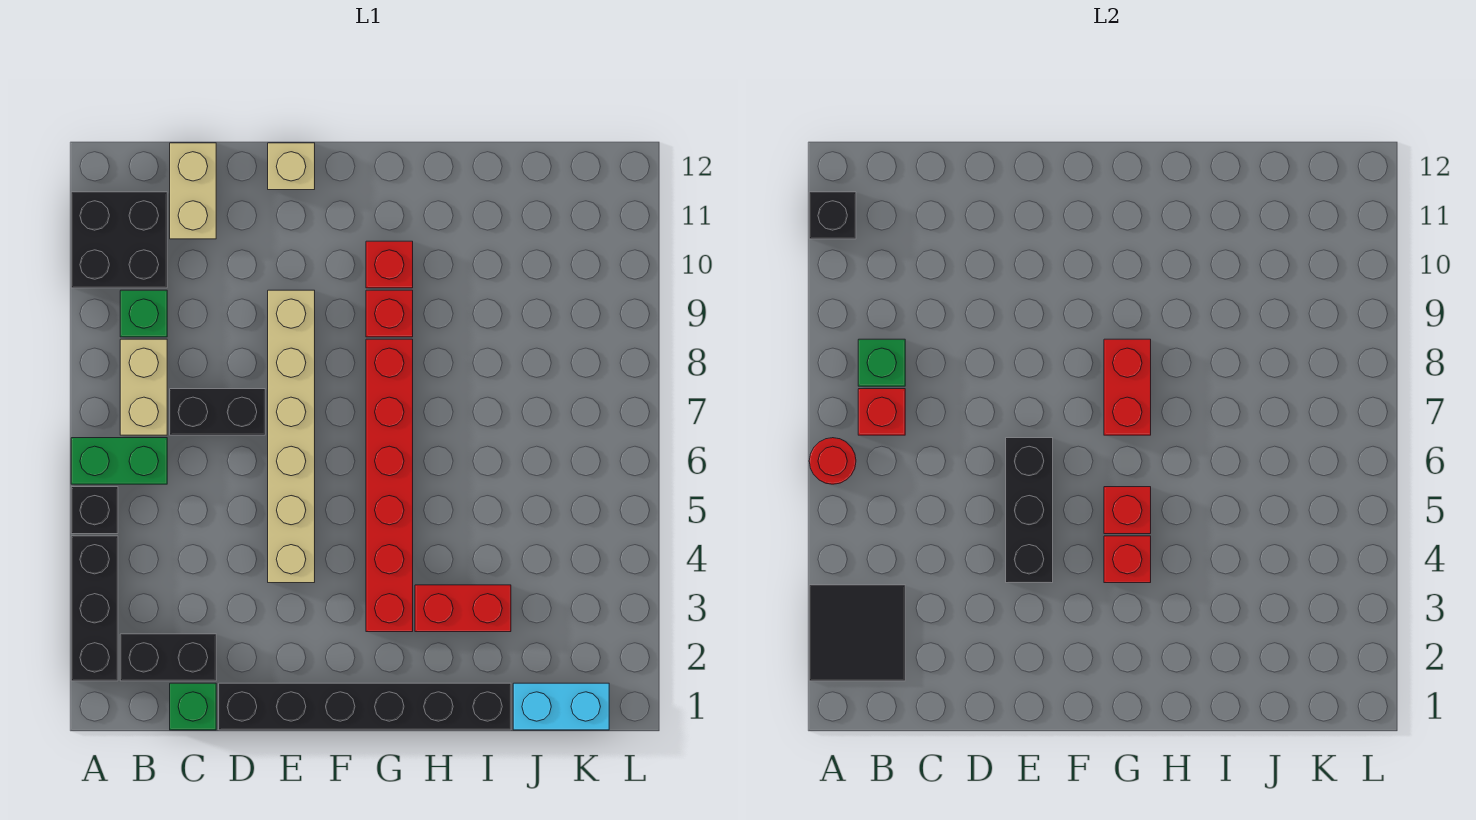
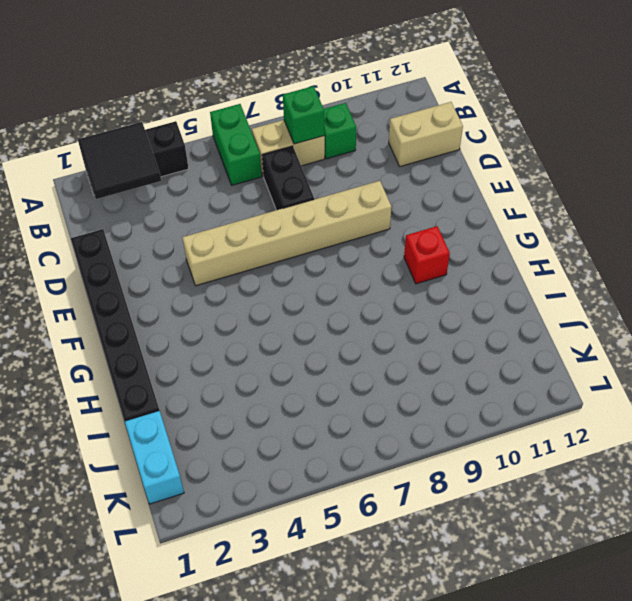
none -> black brick A5 level 1
none -> black brick A10:B11 level 1
none -> black brick B2:C2 level 1

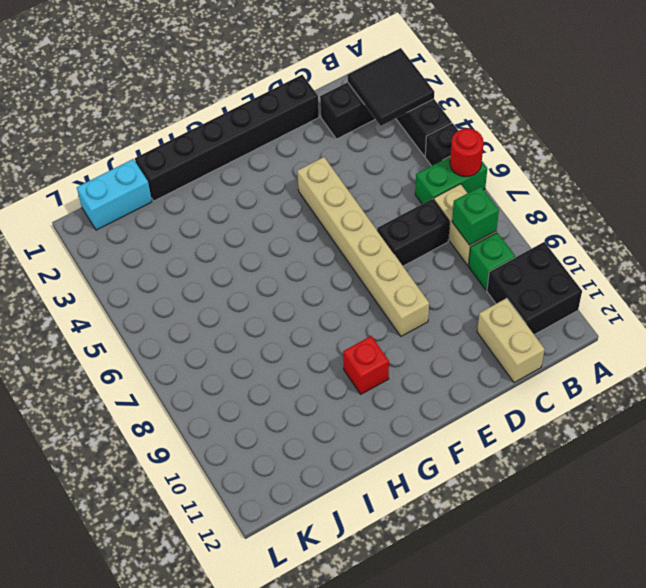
none -> green brick C1 level 1
none -> tan brick E12 level 1
none -> red brick G3:G8 level 1

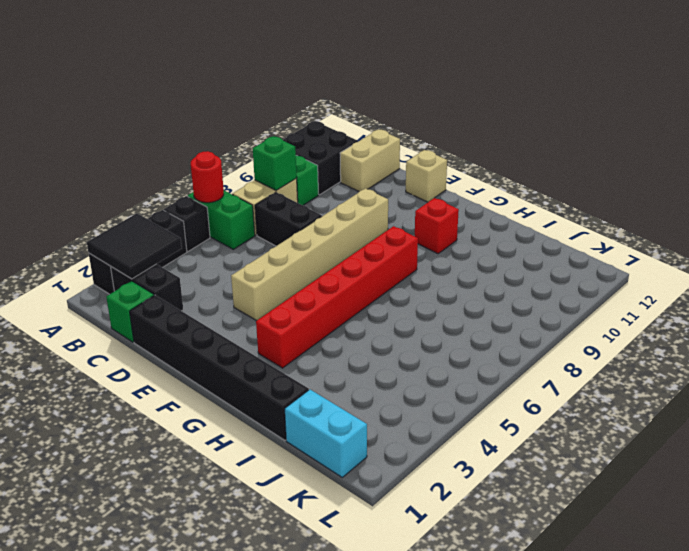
none -> red brick G9 level 1
none -> red brick H3:I3 level 1
none -> black brick A11 level 2

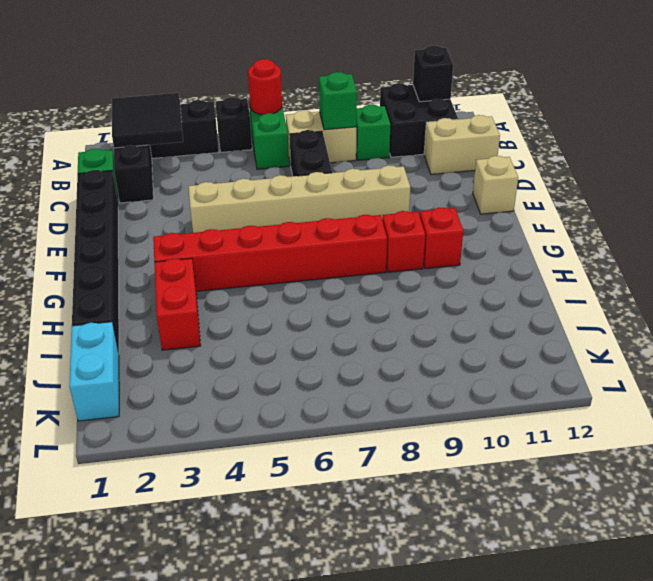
none -> red brick B7 level 2
none -> black brick E4:E6 level 2
none -> red brick G4 level 2

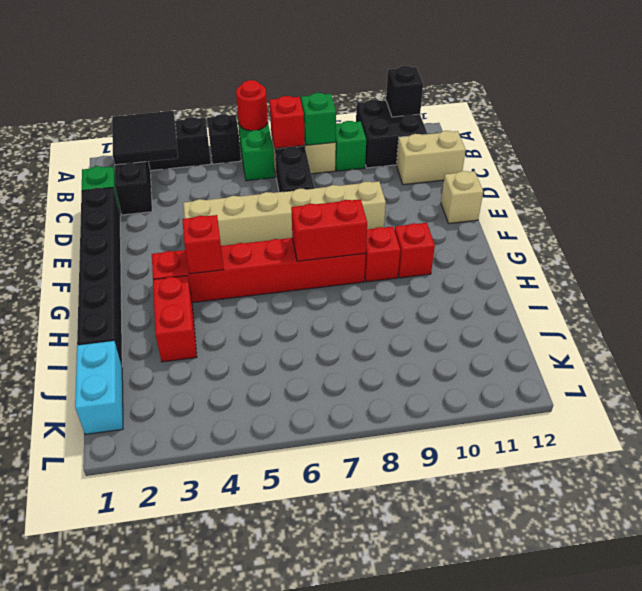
none -> black brick E4:E6 level 2
none -> red brick G5 level 2

